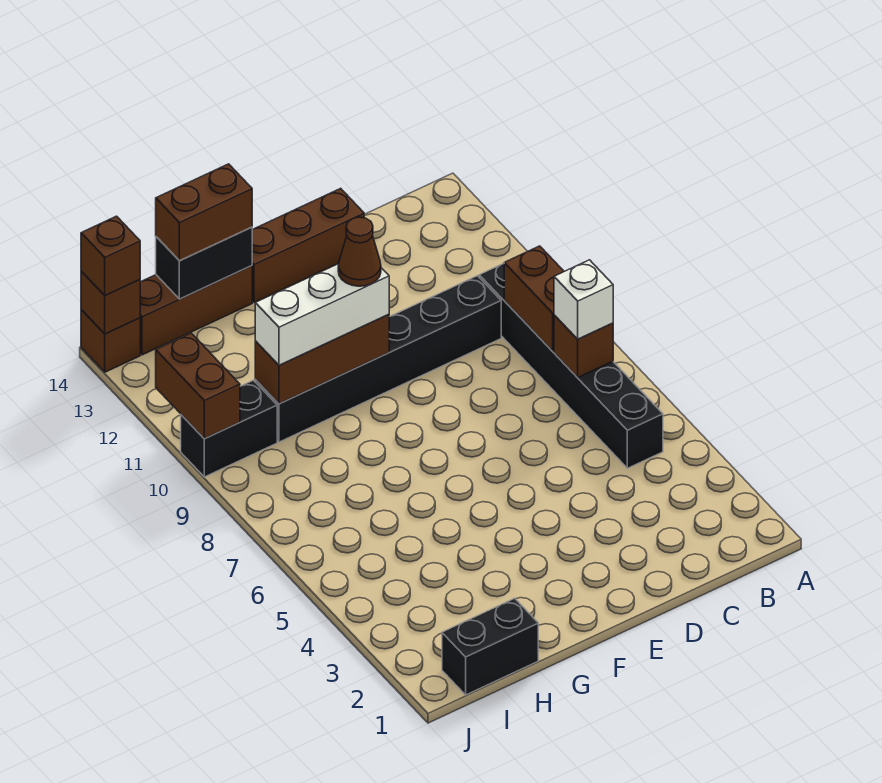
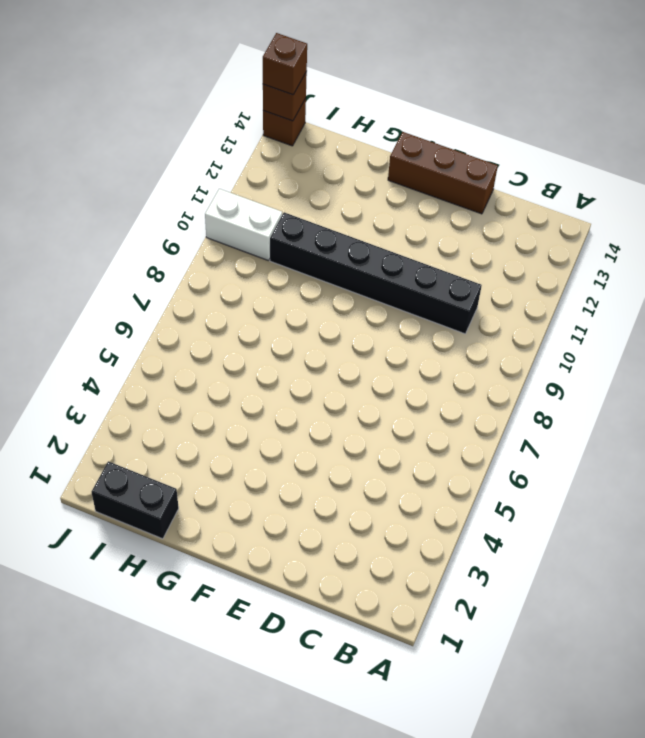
white brick I10:J10 level 1 -> black brick I10:J10 level 1
none -> black brick B5:B10 level 1
none -> brown brick G14:I14 level 1
none -> brown brick B7 level 2

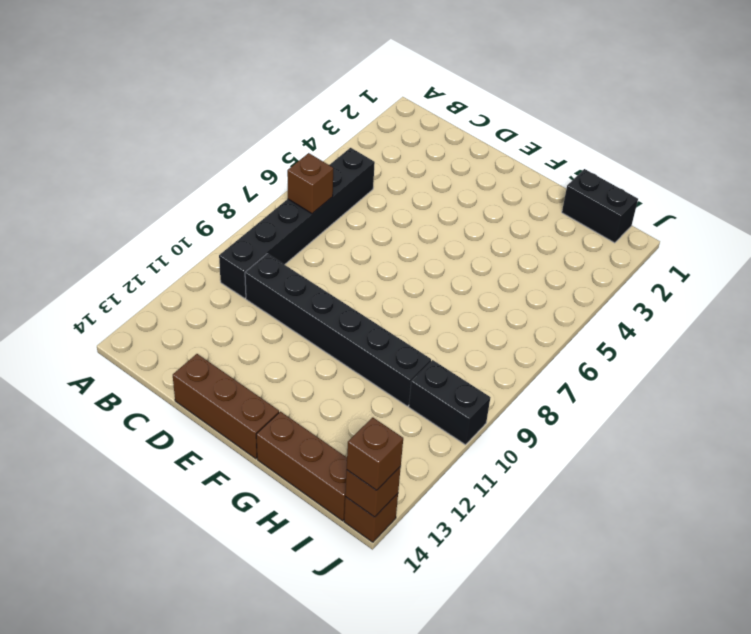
none -> brown brick B8:B9 level 2
none -> brown brick F10:H10 level 2
none -> black brick G14:H14 level 2

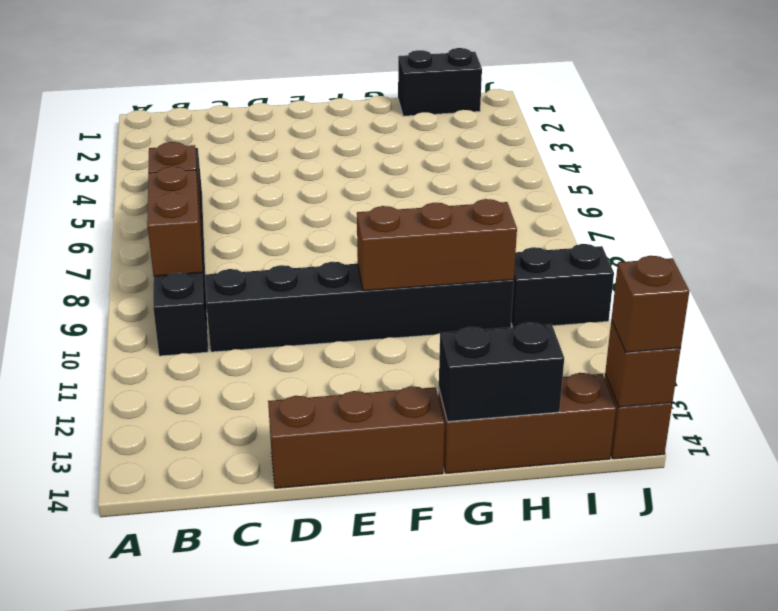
none -> brown brick J10:J11 level 2
none -> white brick B7 level 3
none -> white brick F10:H10 level 3

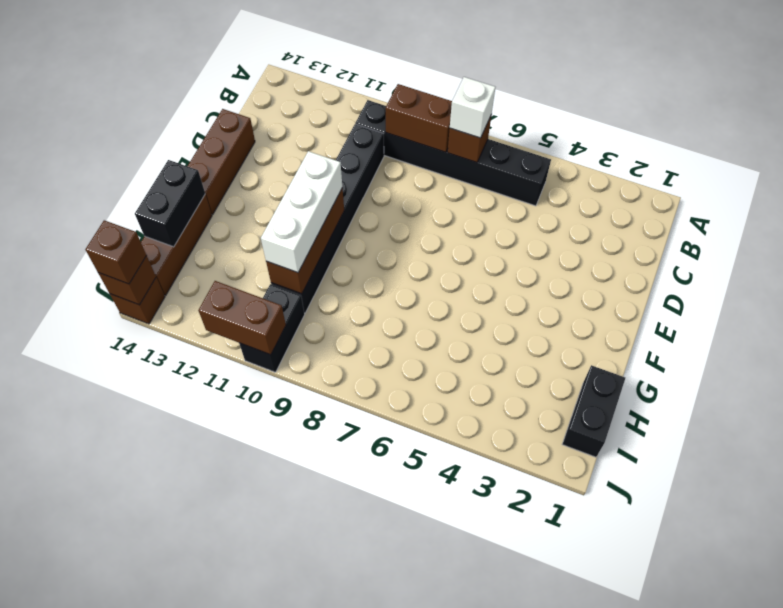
none -> brown brick G14:H14 level 3
none -> brown cone F10 level 4

